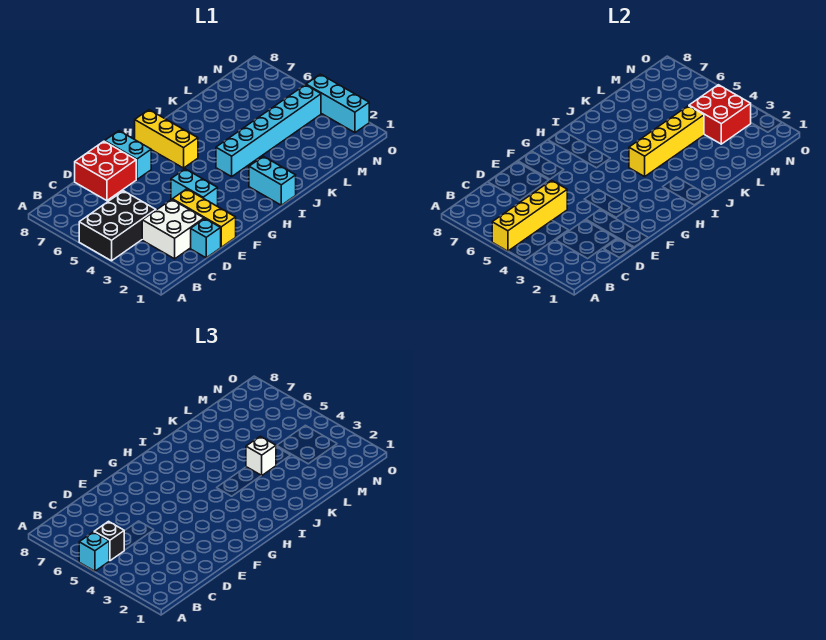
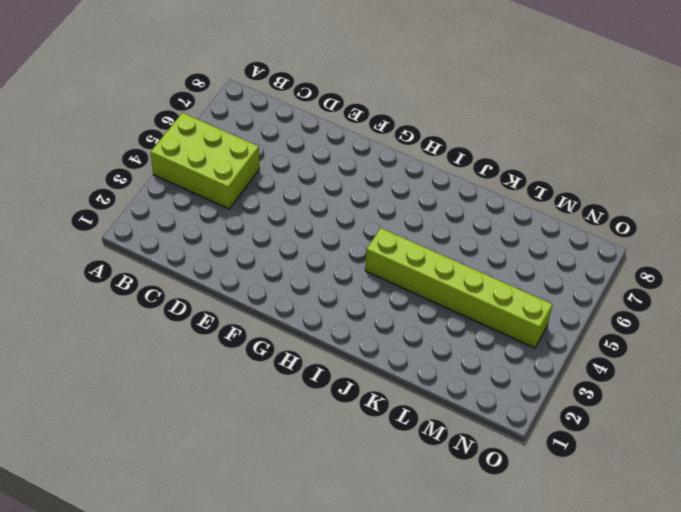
lime brick A4:C5 level 1 -> black brick A4:C5 level 1
lime brick I4:N4 level 1 -> cyan brick I4:N4 level 1
none -> white brick C2:D3 level 1
none -> cyan brick D1 level 1
none -> red brick D7:E8 level 1

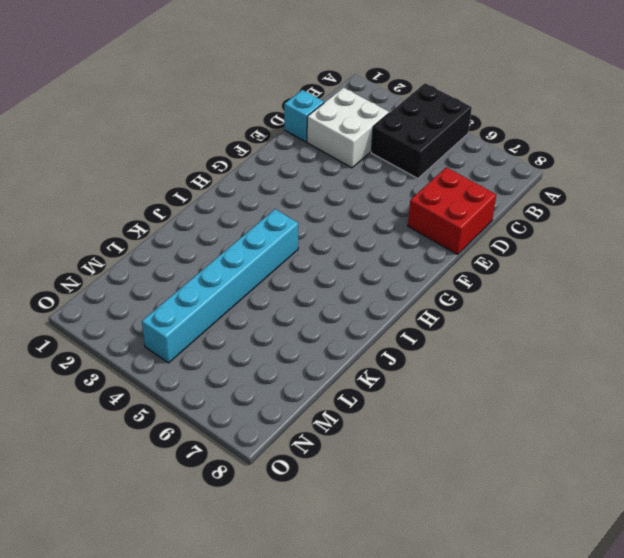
none -> yellow brick E1:E3 level 1
none -> cyan brick F3:F4 level 1
none -> cyan brick F7:F8 level 1

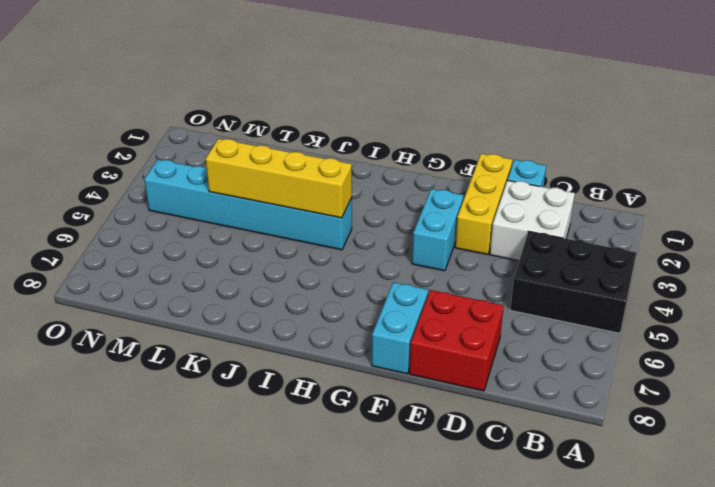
none -> yellow brick H6:H8 level 1
none -> cyan brick I1:I2 level 1
none -> cyan brick O2:O4 level 1

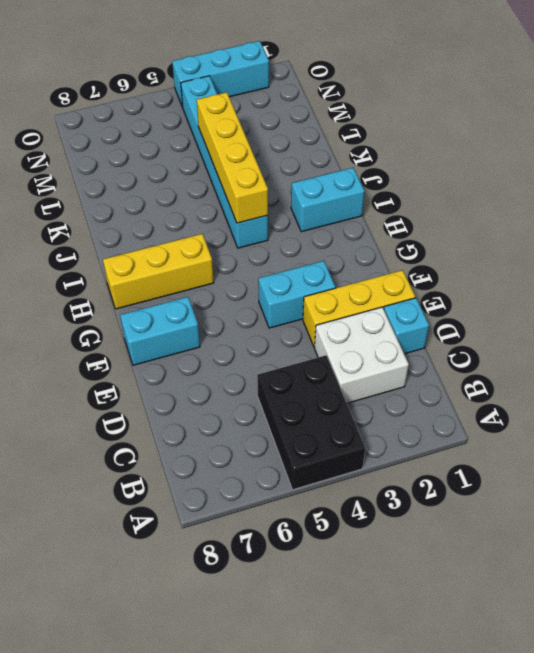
none -> red brick D7:E8 level 1
none -> yellow brick A5:D5 level 2
none -> red brick M3:N4 level 2

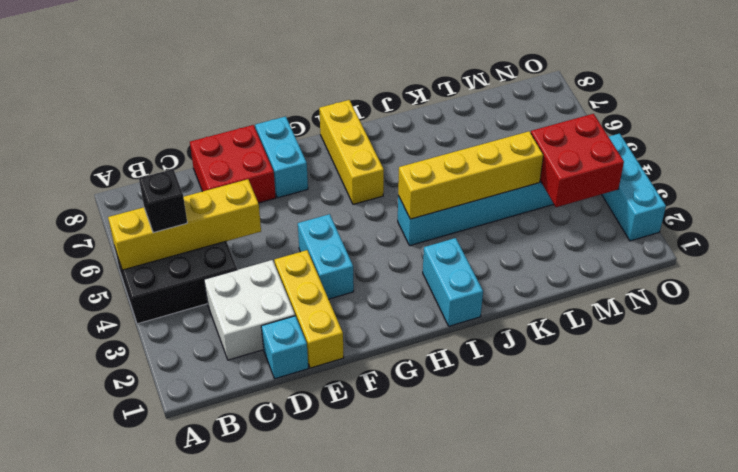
none -> cyan brick A5 level 3
none -> white brick K4 level 3

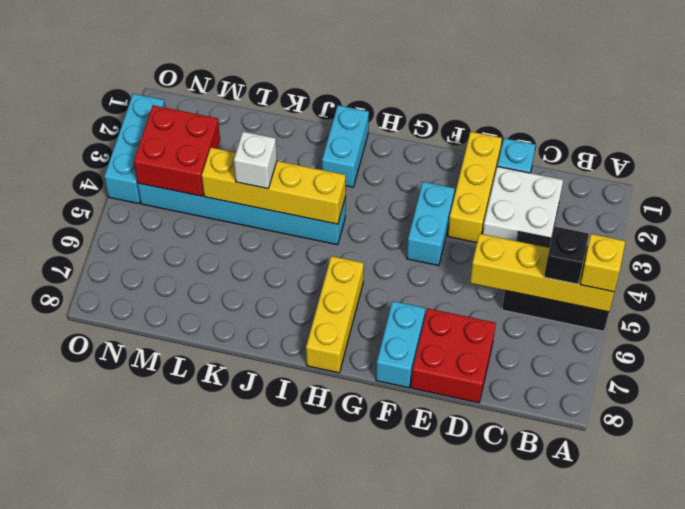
yellow brick A5 level 3 -> cyan brick A5 level 3

